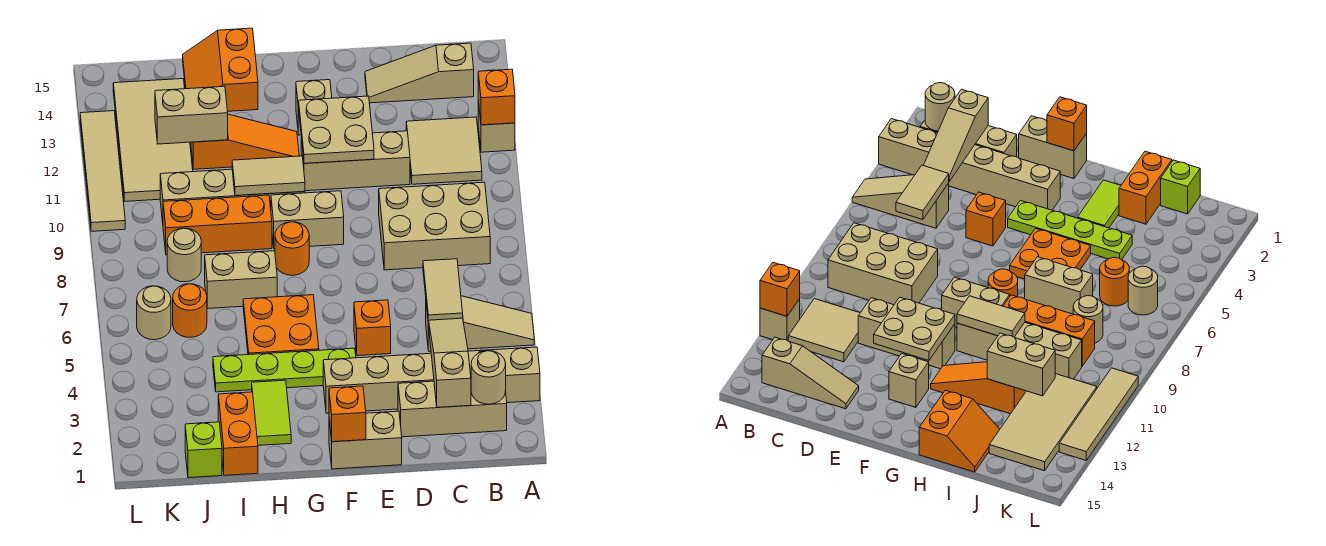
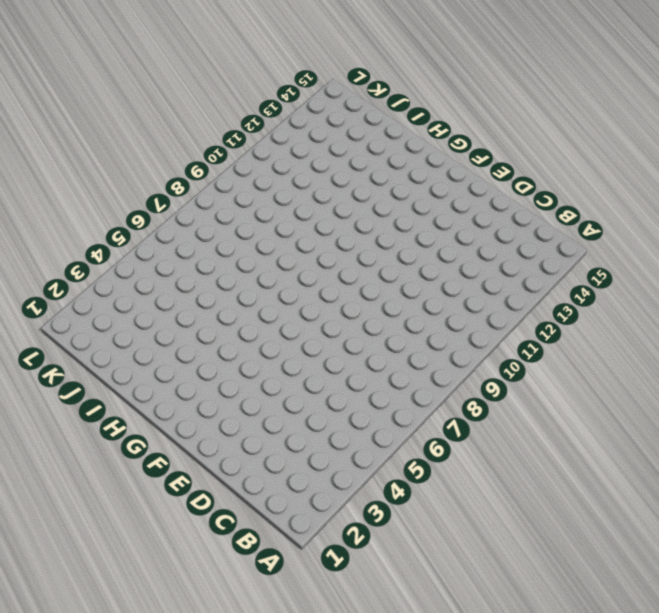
none -> tan brick A3:F3 level 1
none -> tan slope A5:C5 level 1 top C
none -> tan brick A12 level 1
none -> tan brick B2:D2 level 1

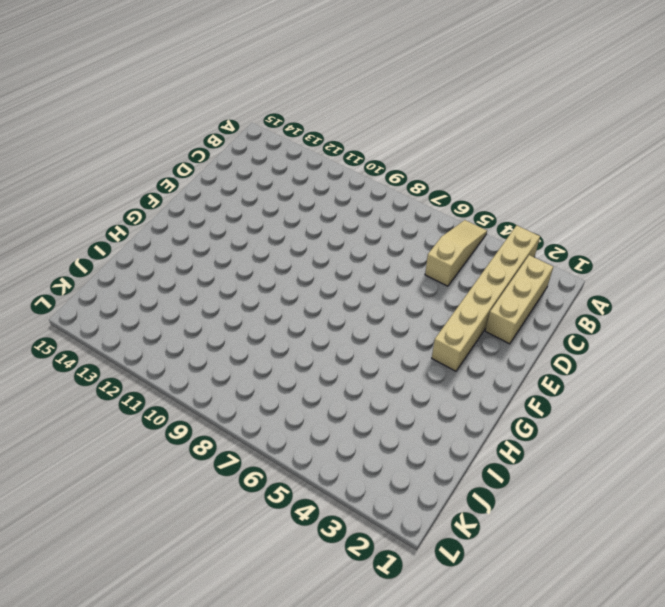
none -> tan brick A12 level 1
none -> tan brick B8:D9 level 1
none -> tan tile B11:C12 level 1
none -> tan slope B14:D14 level 1 top B

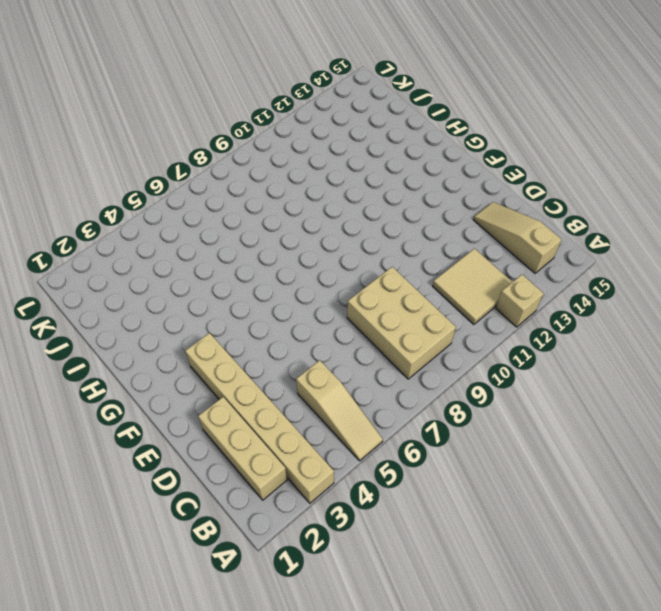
none -> tan brick D11:F11 level 1
none -> tan brick E1:F1 level 1
none -> orange brick E5 level 1
none -> lime plate F4:I4 level 1

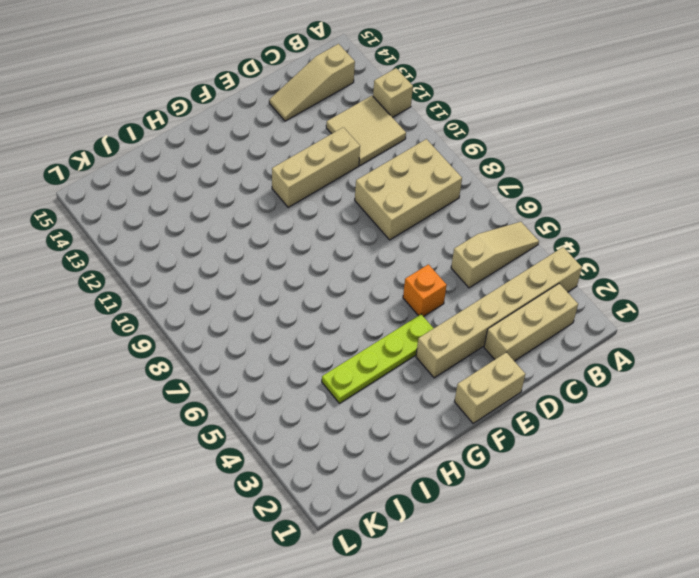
none -> tan brick F9:G9 level 1
none -> tan brick F13 level 1
none -> orange plate G5:H6 level 1
none -> orange round brick G8 level 1

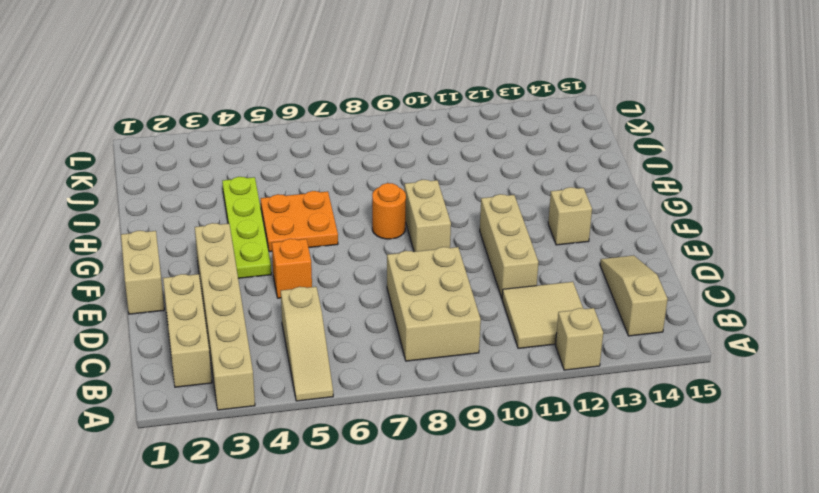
none -> tan brick G10:J10 level 1
none -> orange slope G12:I12 level 1 top I
none -> lime tile H2:H3 level 1
none -> tan brick H7:I7 level 1

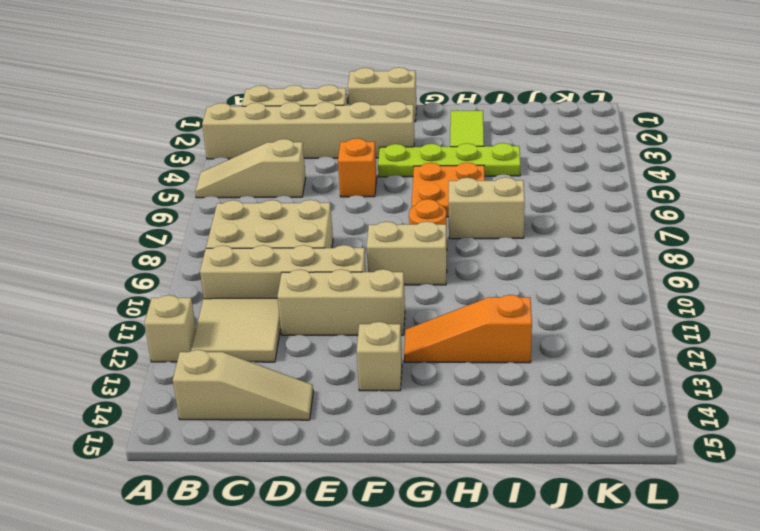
tan brick B10:E10 level 1 -> tan brick G10:J10 level 1
none -> orange brick H9:J9 level 1
none -> orange slope H14:I15 level 1 top H
none -> orange brick I1:I2 level 1
none -> lime brick J1 level 1

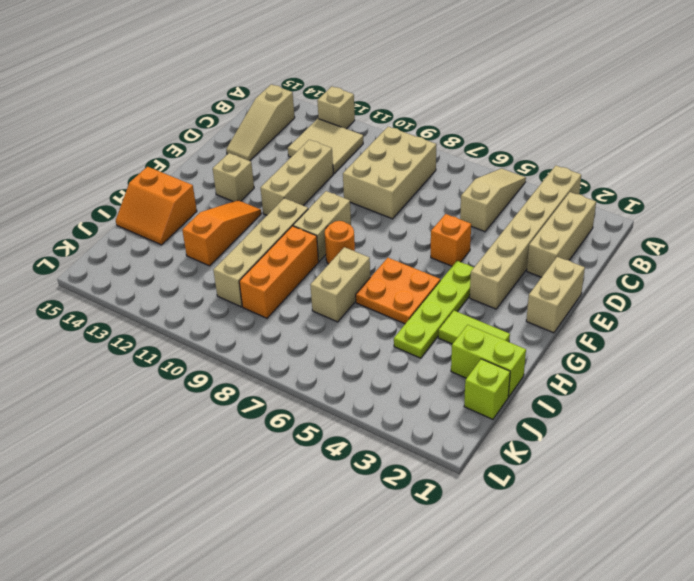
lime brick I1:I2 level 1 -> orange brick I1:I2 level 1
none -> orange round brick J6 level 1
none -> tan round brick J8 level 1
none -> tan tile J11:K14 level 1
none -> tan round brick K6 level 1

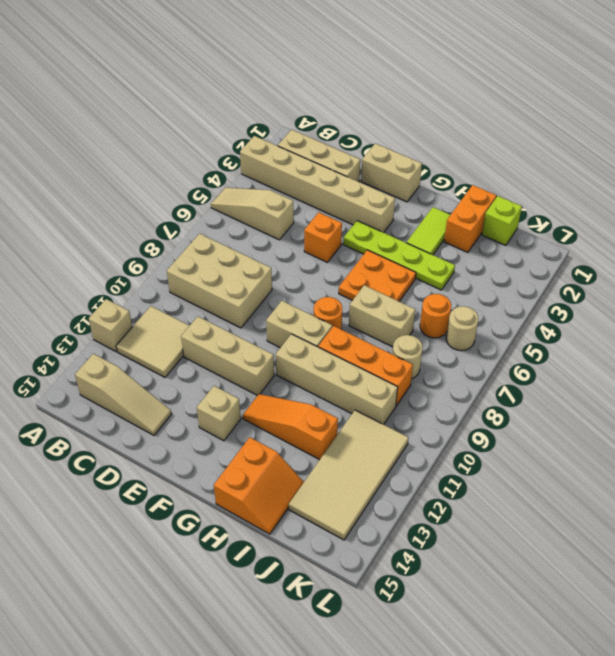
none -> tan tile L10:L13 level 1
none -> orange brick A12 level 2
none -> tan round brick B2 level 2
none -> tan slope C2:C4 level 2 top 2

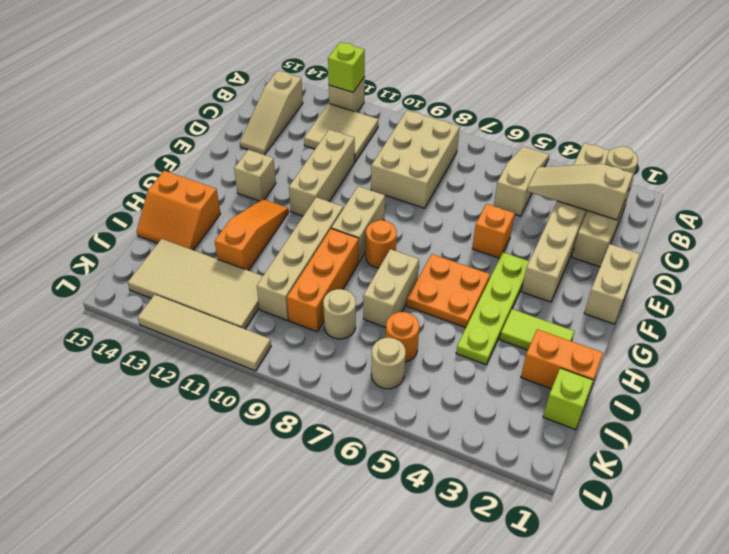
lime brick A12 level 2 -> orange brick A12 level 2
none -> tan tile C5:C6 level 2
none -> tan plate E11:F12 level 2
none -> orange brick F1 level 2
none -> tan tile G10:H10 level 2

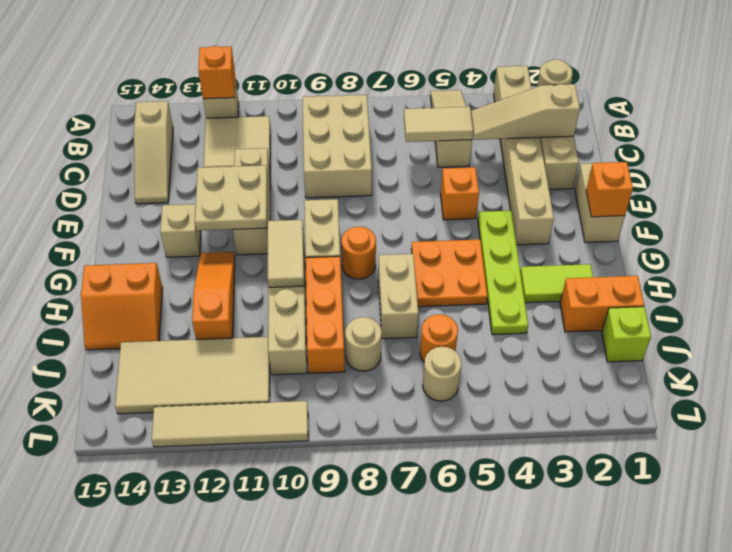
none -> tan brick I12:J12 level 2

